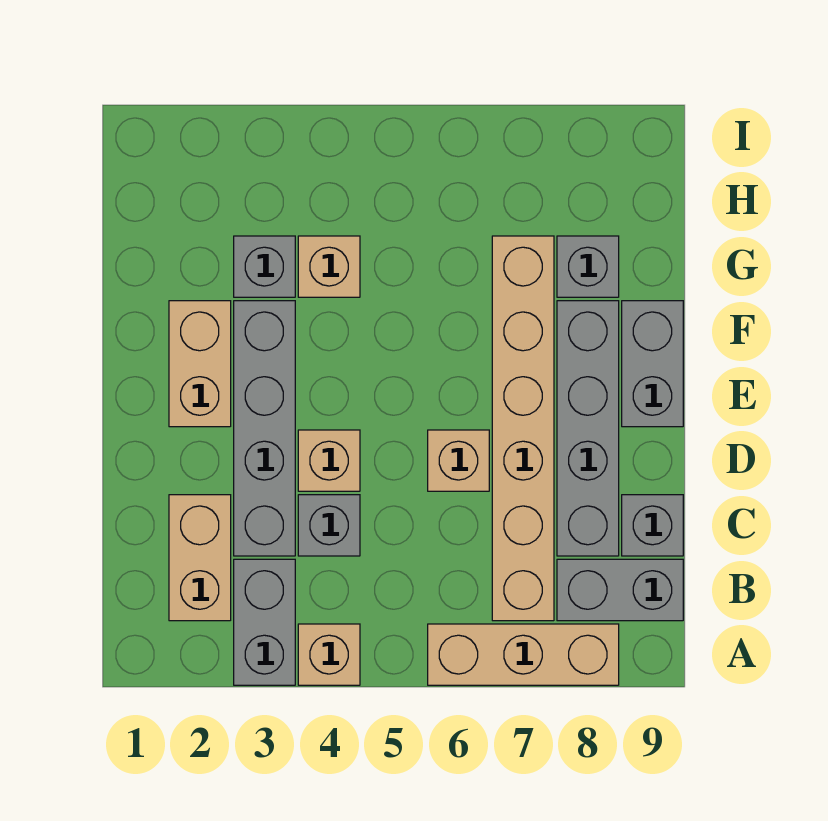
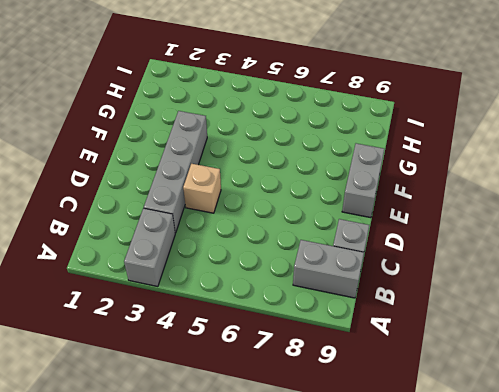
none -> tan brick A4 level 1
none -> tan brick A6:A8 level 1
none -> tan brick B2:C2 level 1

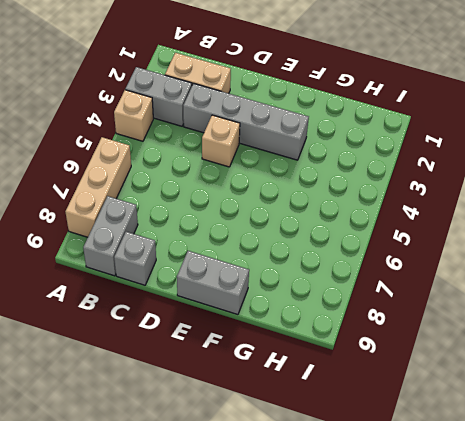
none -> tan brick B7:G7 level 1
none -> grey brick C4 level 1
none -> grey brick C8:F8 level 1

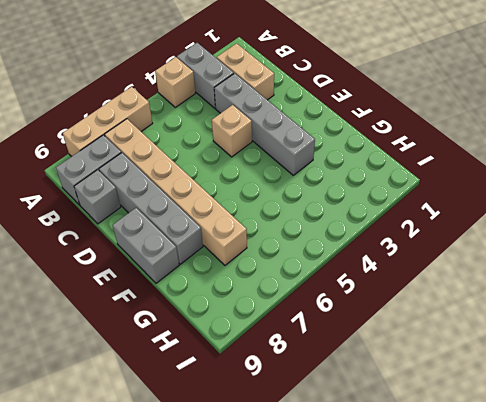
none -> grey brick C4 level 1
none -> tan brick D6 level 1
none -> tan brick E2:F2 level 1

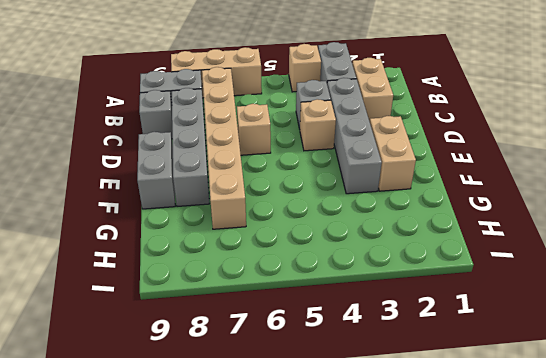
none -> grey brick G3 level 1
none -> tan brick G4 level 1
none -> grey brick G8 level 1

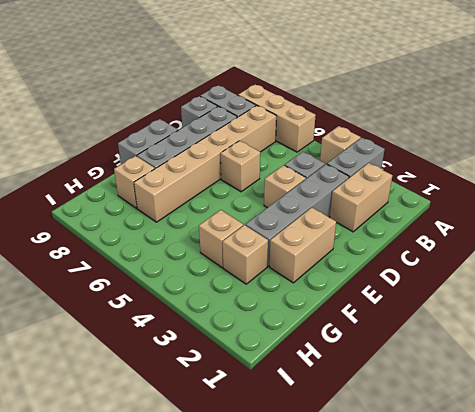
tan brick G3 level 1 -> grey brick G3 level 1
tan brick G8 level 1 -> grey brick G8 level 1

